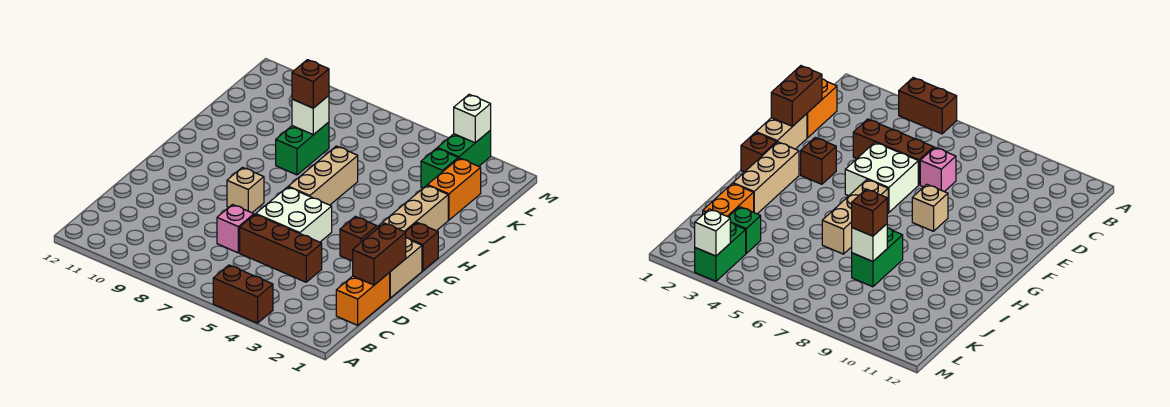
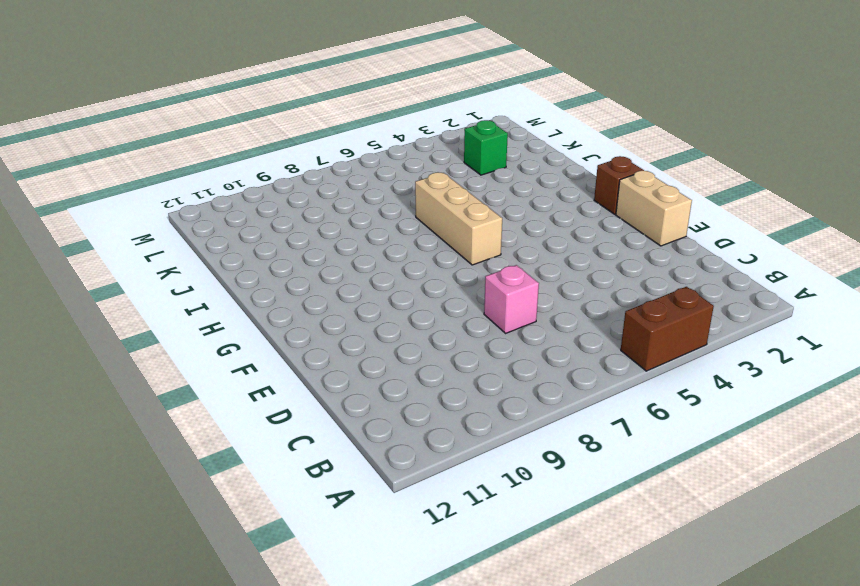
none -> orange brick C1:D1 level 1
none -> brown brick D4:D6 level 1
none -> white brick E5:F6 level 1

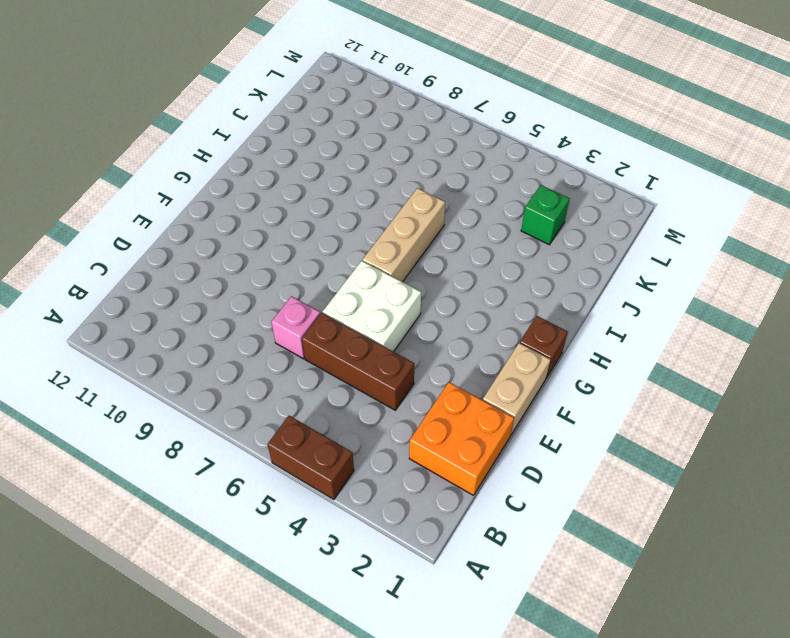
orange brick C1:D2 level 1 -> orange brick C1:D1 level 1
none -> brown brick F3 level 1
none -> tan brick F8 level 1
none -> tan brick G2:I2 level 1

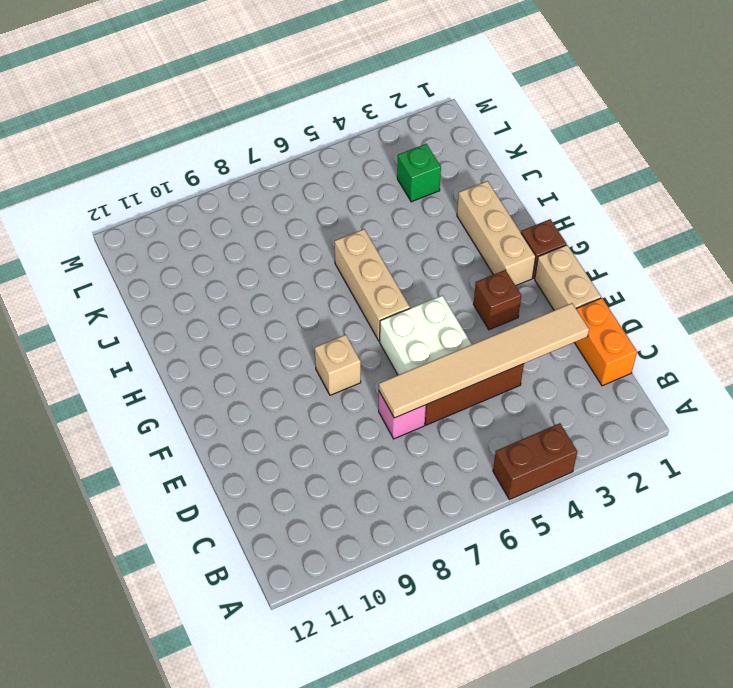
tan tile D2:D7 level 2 -> none
none -> green brick I8:J8 level 1
none -> orange brick J2:K2 level 1
none -> green brick L3:M3 level 1

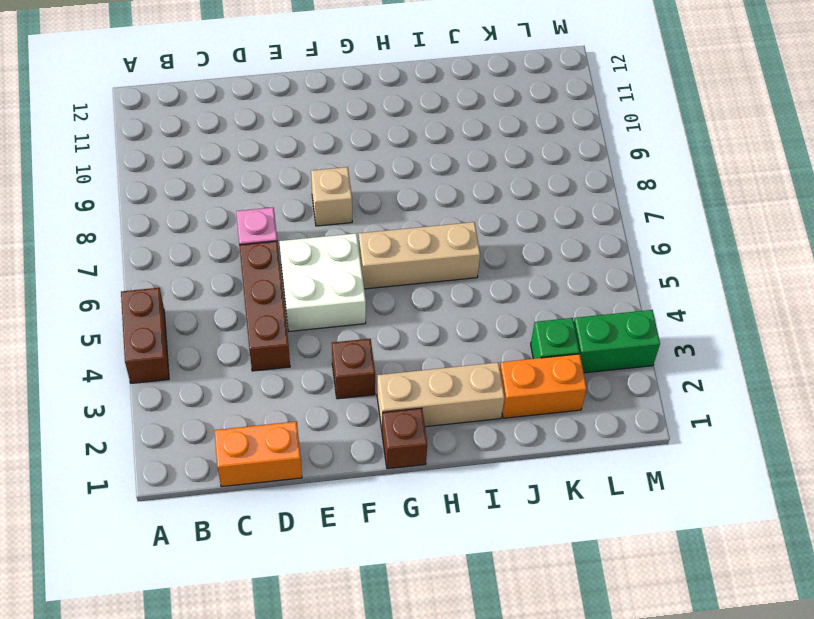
none -> tan brick E1:F1 level 1
none -> green brick I8:J8 level 1
none -> brown brick D1:E1 level 2

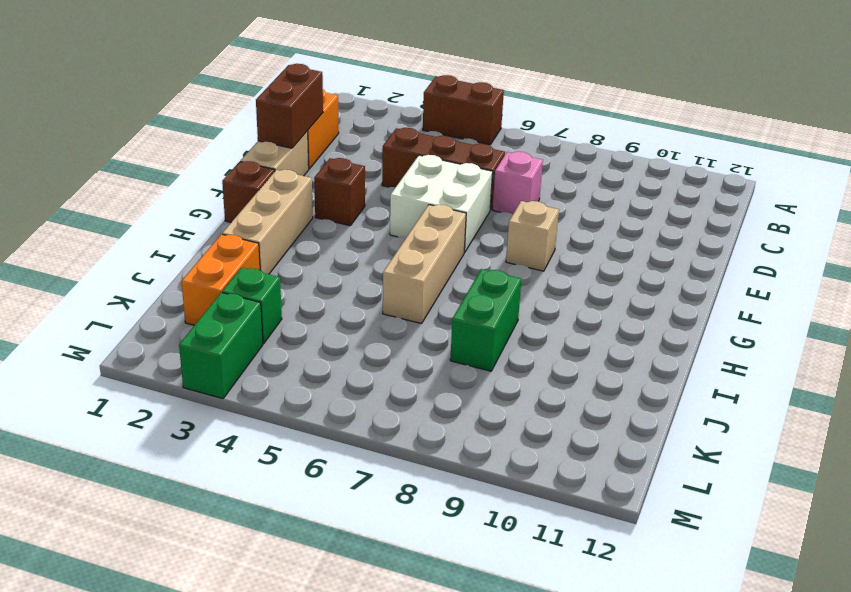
none -> white brick J8 level 2
none -> white brick M3 level 2
none -> brown brick J8 level 3

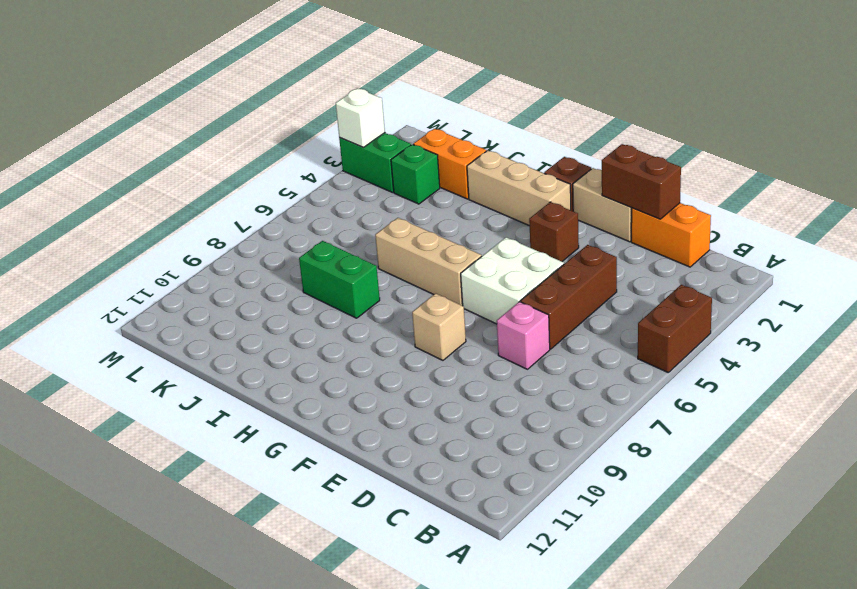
none -> white brick J8 level 2
none -> brown brick J8 level 3

